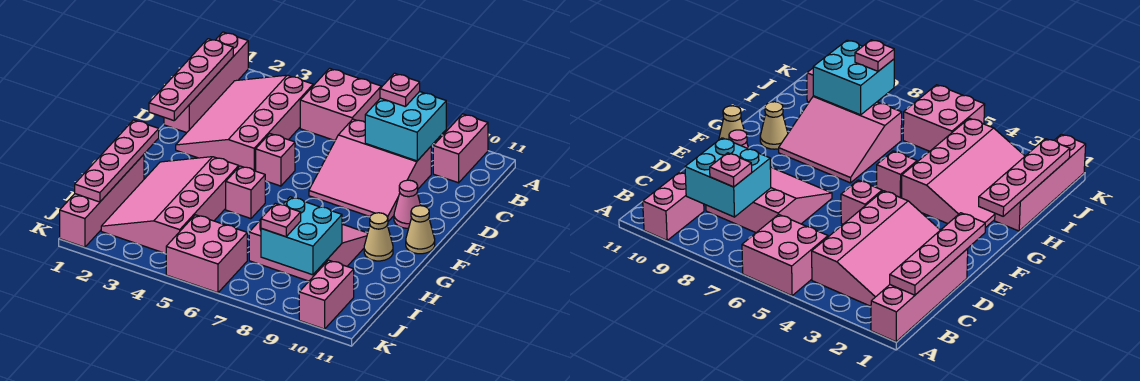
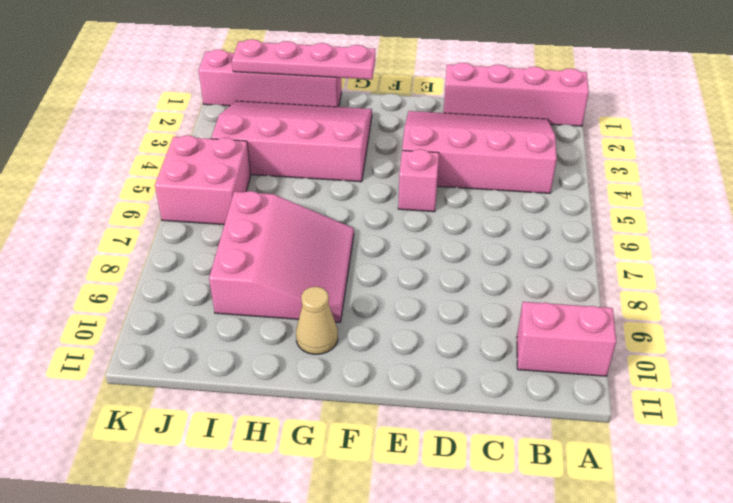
none -> pink brick A5:B6 level 1
none -> pink slope C7:E9 level 1 top C
none -> pink cone E10 level 1

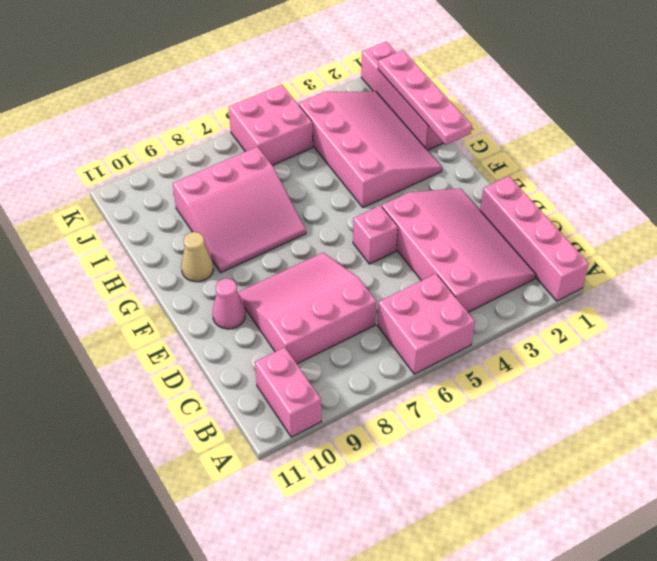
none -> tan cone F11 level 1
none -> pink brick G5 level 1
none -> pink brick J10:K10 level 1

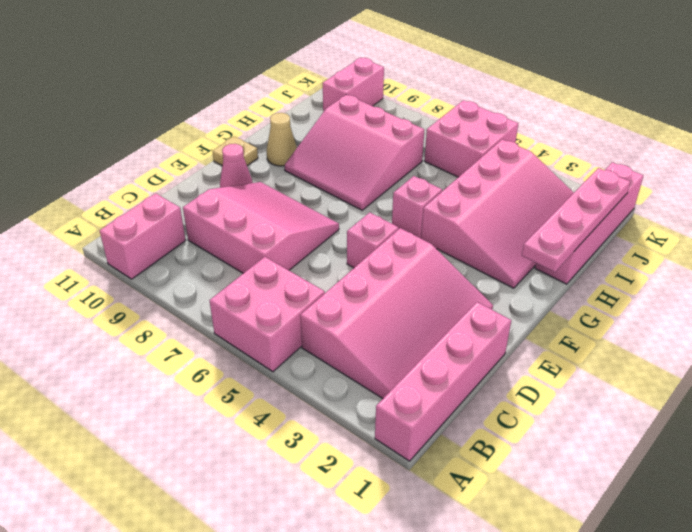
tan plate F11 level 1 -> tan cone F11 level 1
none -> pink plate B1:E1 level 2
none -> cyan brick B8:C9 level 2
none -> cyan brick I8:J9 level 2

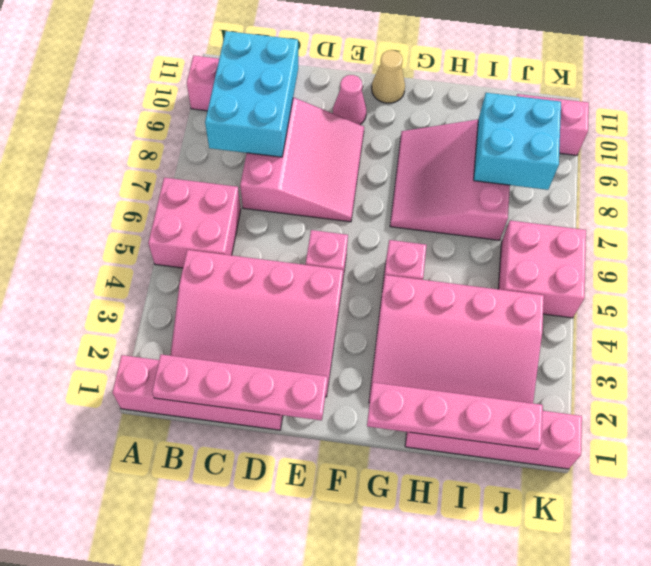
cyan brick B8:C10 level 2 -> cyan brick B8:C9 level 2
none -> tan cone G10 level 1
none -> pink plate B8 level 3
none -> pink plate J8 level 3

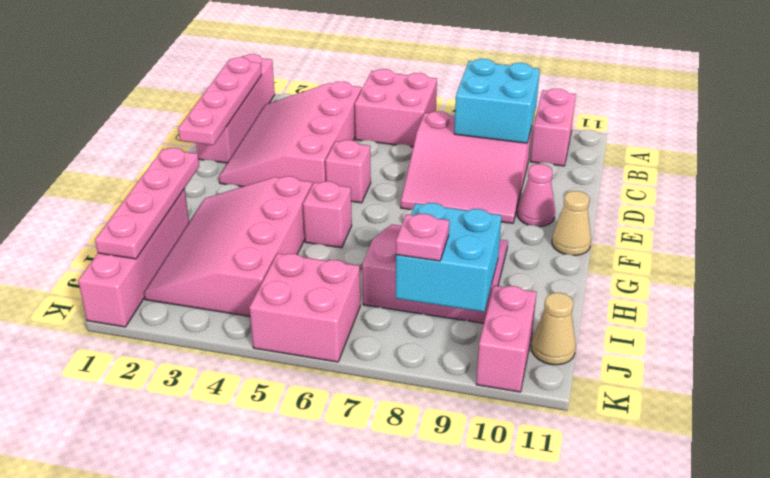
tan cone J11 level 1 -> tan cone G10 level 1
none -> pink plate B8 level 3

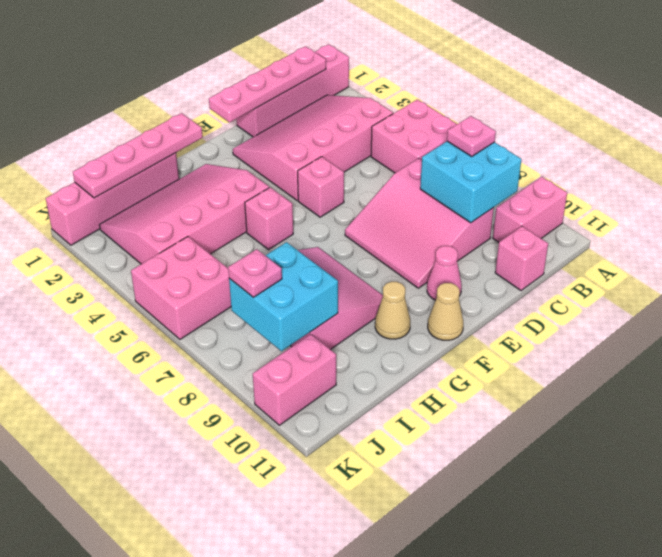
pink brick C11 level 1 -> none

